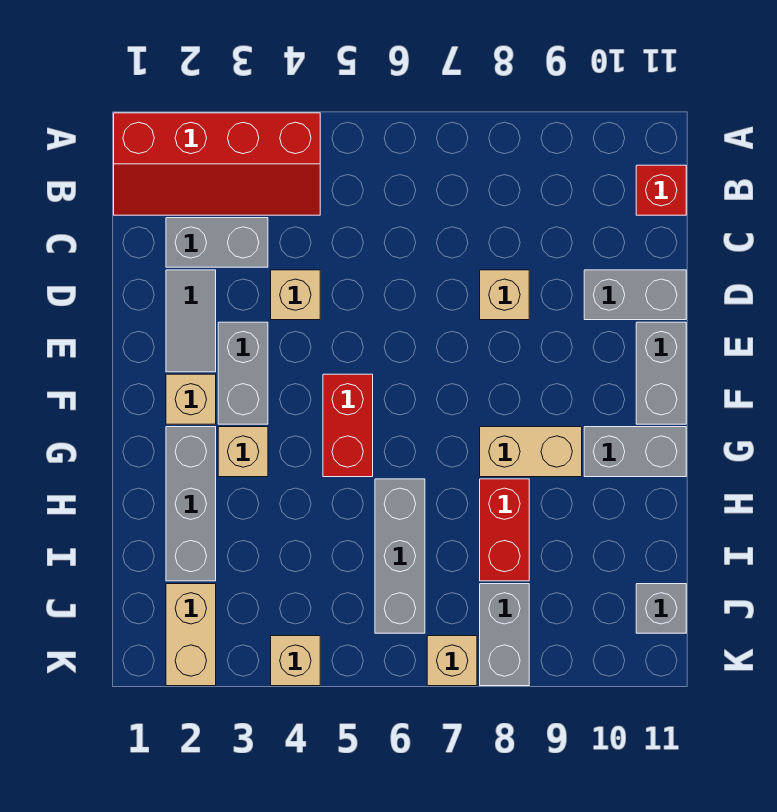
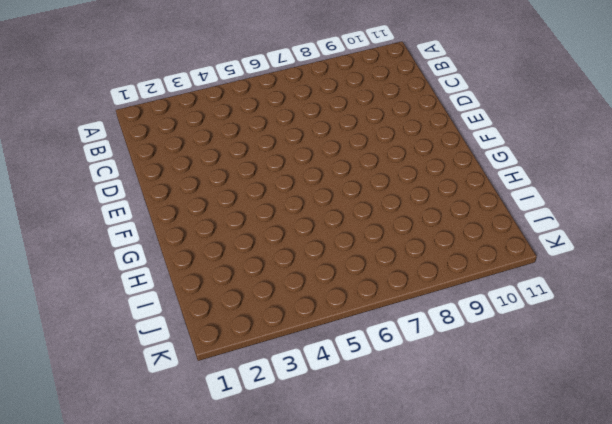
none -> red slope A1:B4 level 1 top A
none -> red brick B11 level 1
none -> grey brick C2:C3 level 1

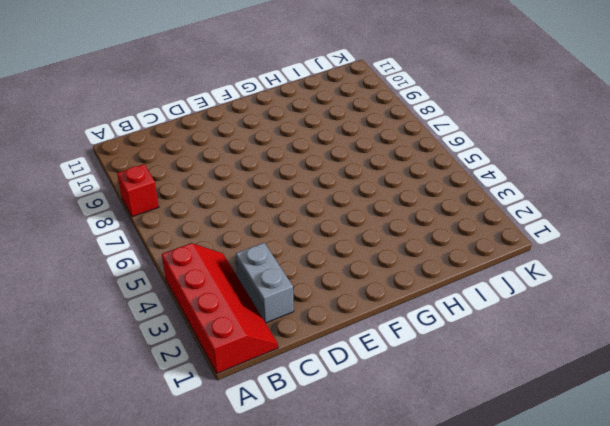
red brick A8 level 1 -> red brick B11 level 1
none -> grey tile D2:E2 level 1
none -> tan brick D4 level 1
none -> tan brick D8 level 1

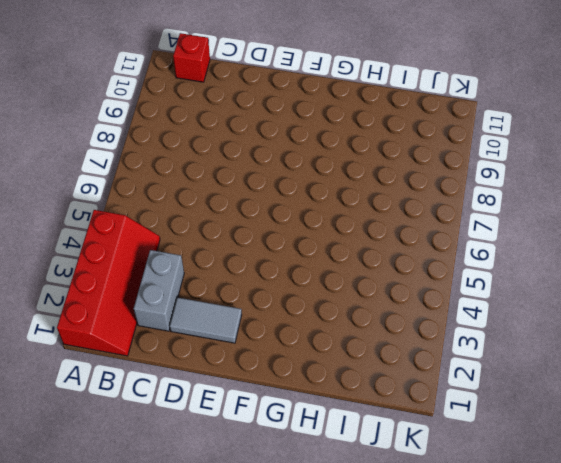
none -> tan brick D4 level 1
none -> tan brick D8 level 1
none -> grey brick D10:D11 level 1

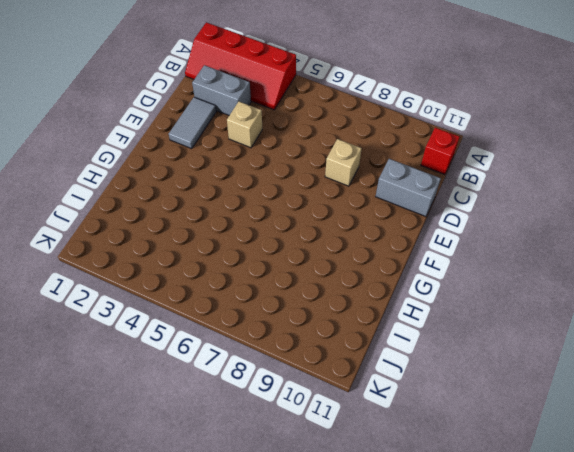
none -> grey brick E3:F3 level 1
none -> grey brick E11:F11 level 1
none -> tan brick F2 level 1

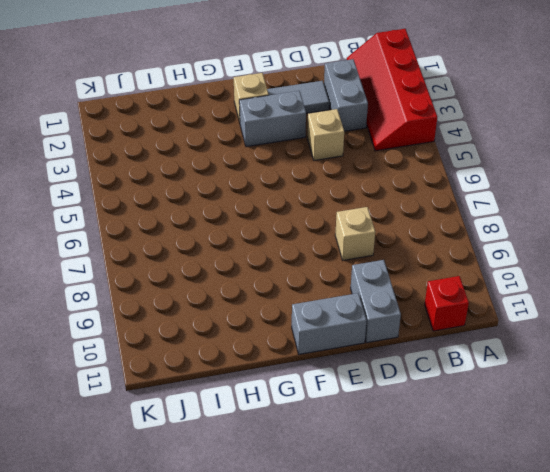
none -> red brick F5:G5 level 1
none -> grey brick G2:I2 level 1
none -> tan brick G3 level 1

